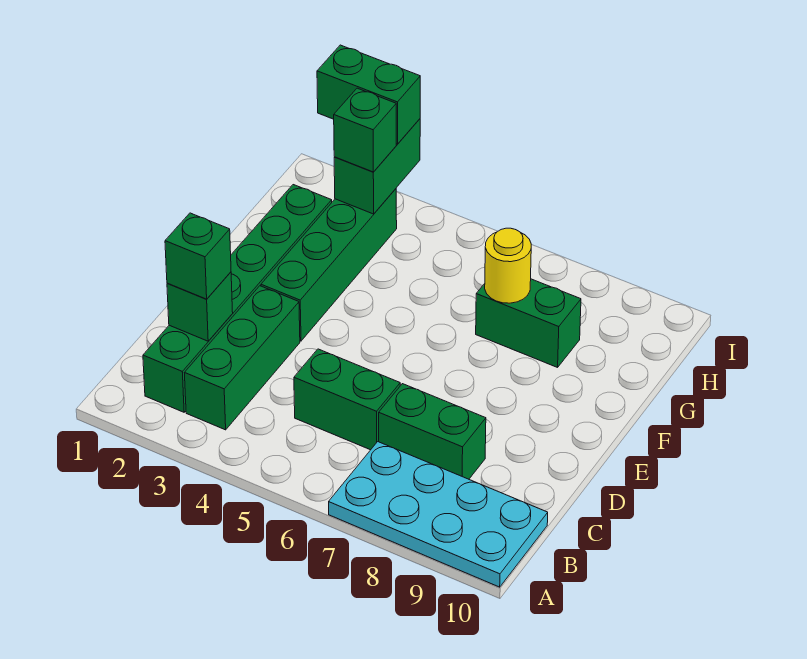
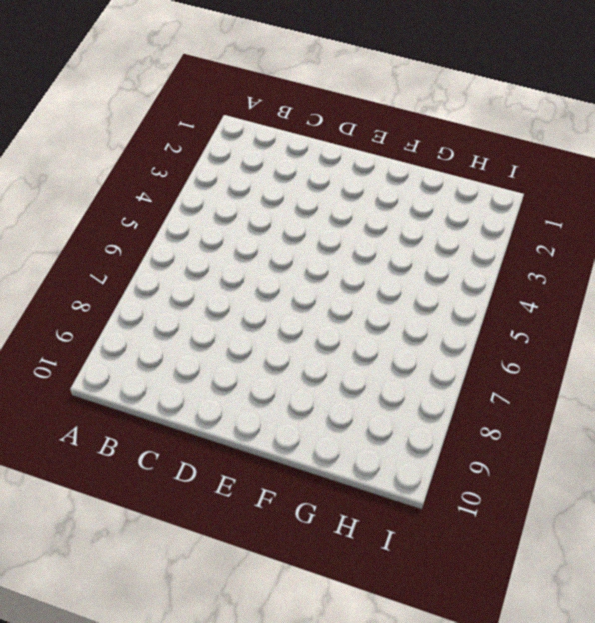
none -> cyan plate A7:B10 level 1
none -> green brick B2:G2 level 1
none -> green brick B3:D3 level 1

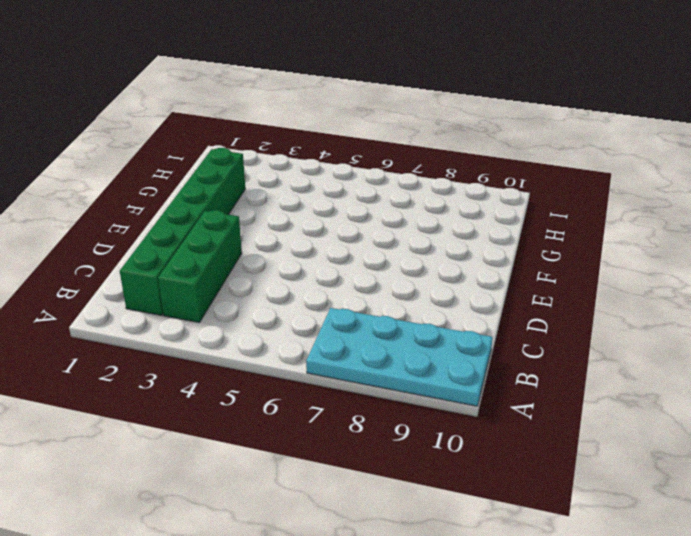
none -> green brick C5:C6 level 1
none -> green brick C7:C8 level 1
none -> green brick E3:H3 level 1

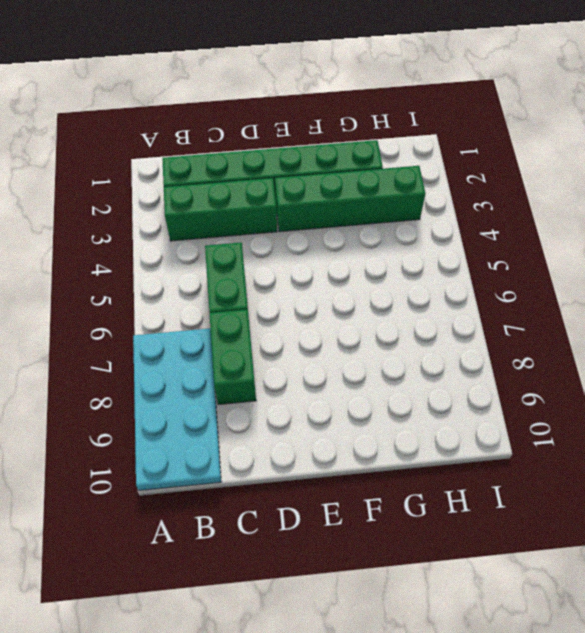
none -> green brick G7:G8 level 1
none -> green brick C2 level 2
none -> yellow round brick G7 level 2

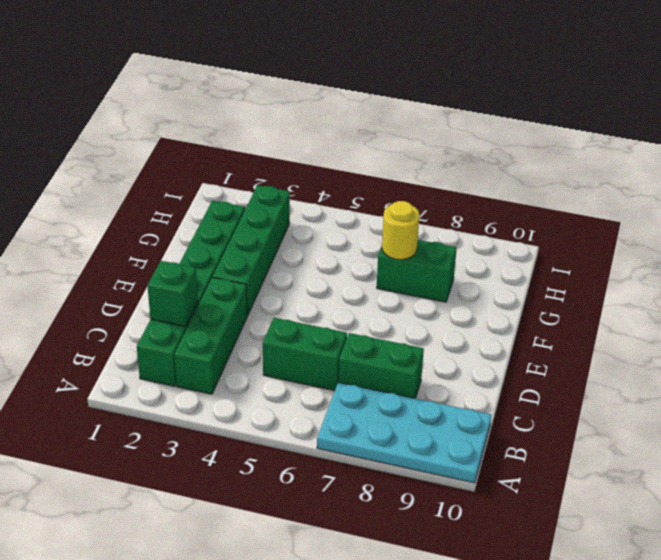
none -> green brick H3:I3 level 2
none -> green brick C2 level 3
none -> green brick H3 level 3

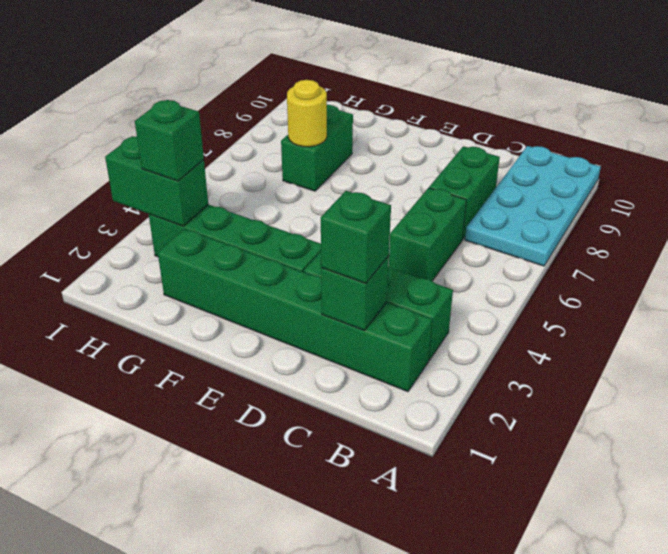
none -> green brick I2:I3 level 3

